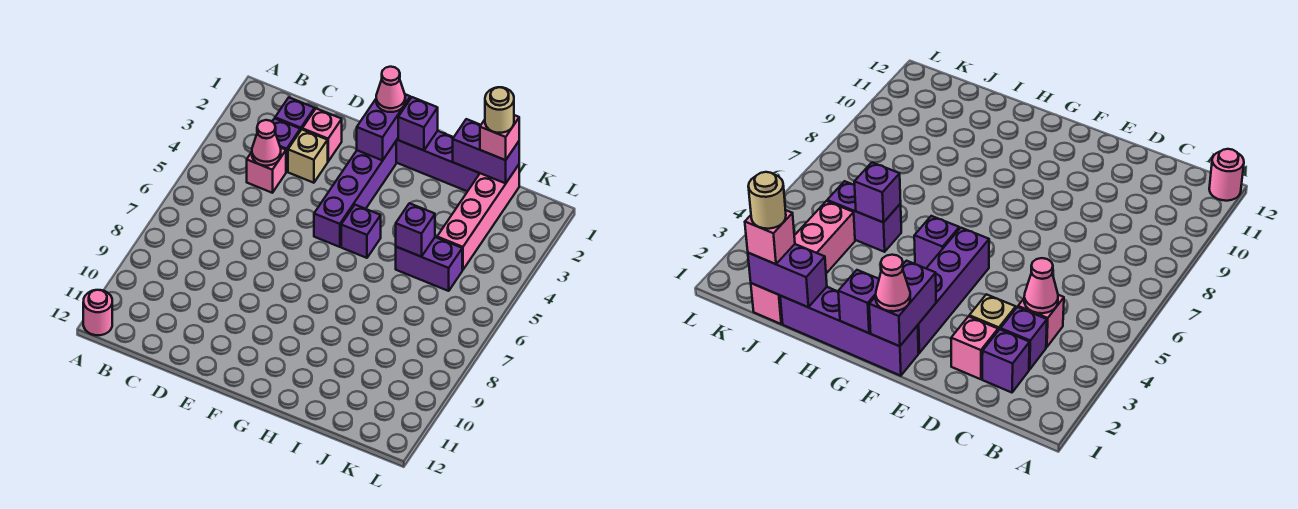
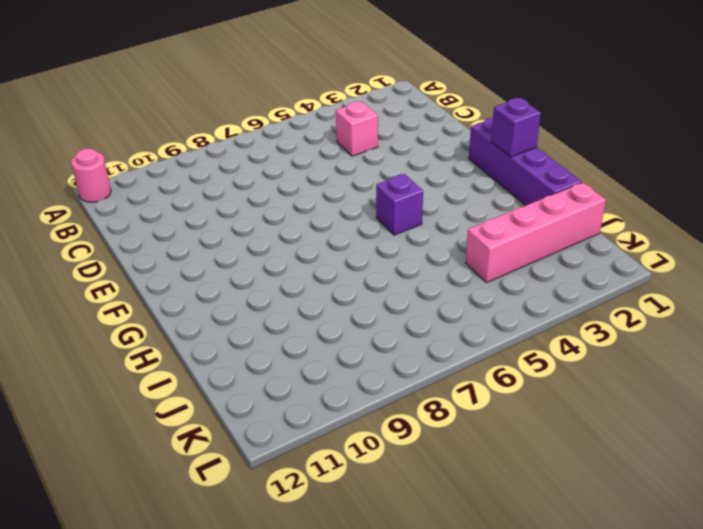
none -> purple brick C2 level 1
none -> purple brick C3 level 1
none -> pink brick D2 level 1

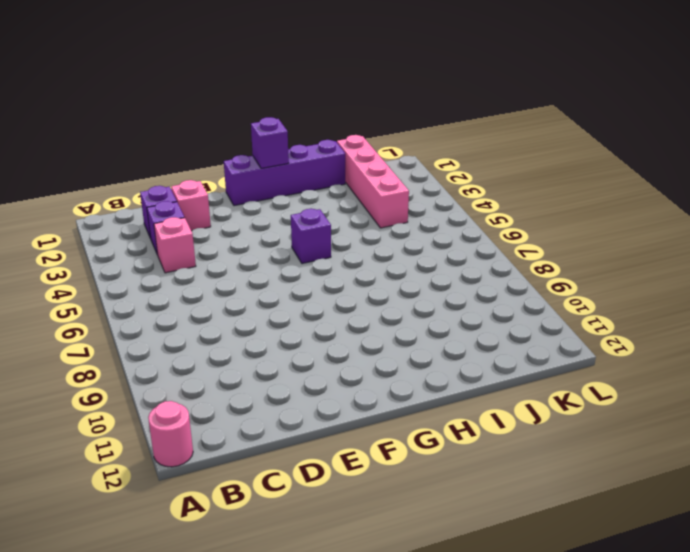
none -> tan brick D3 level 1
none -> purple brick F2:F5 level 1
none -> purple brick I5:J5 level 1

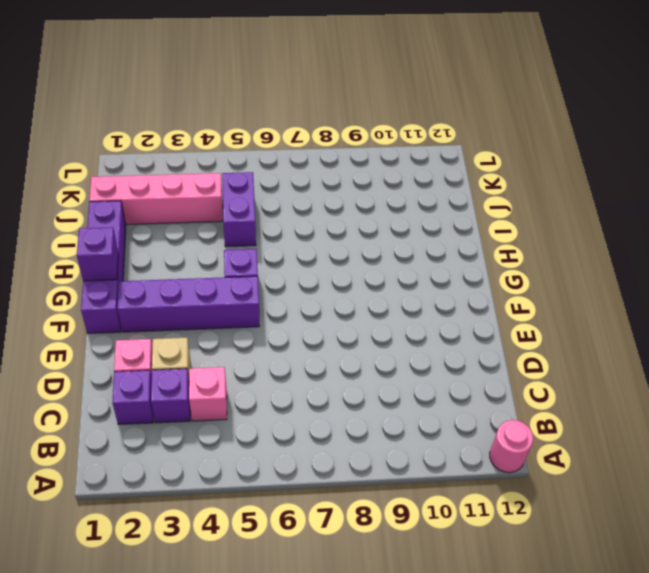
none -> pink cone C4 level 2
none -> purple brick F1:F2 level 2
none -> purple brick I1:J1 level 2

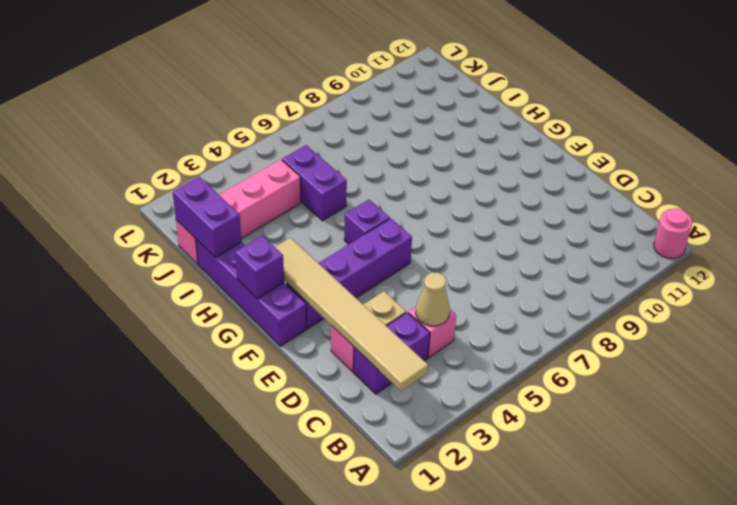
tan tile B2:G2 level 2 -> purple brick F1:F2 level 2
tan cone C4 level 2 -> pink cone C4 level 2
none -> purple brick I5 level 2
none -> pink cone F1 level 3
none -> pink brick J1 level 3

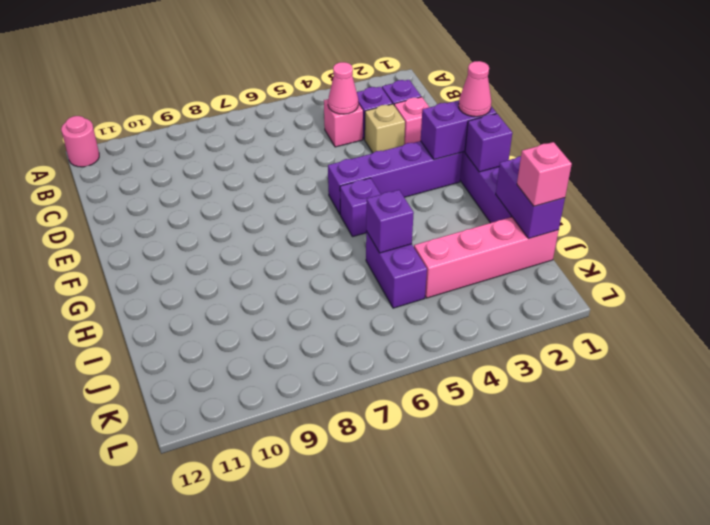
none -> tan round brick J1 level 4

